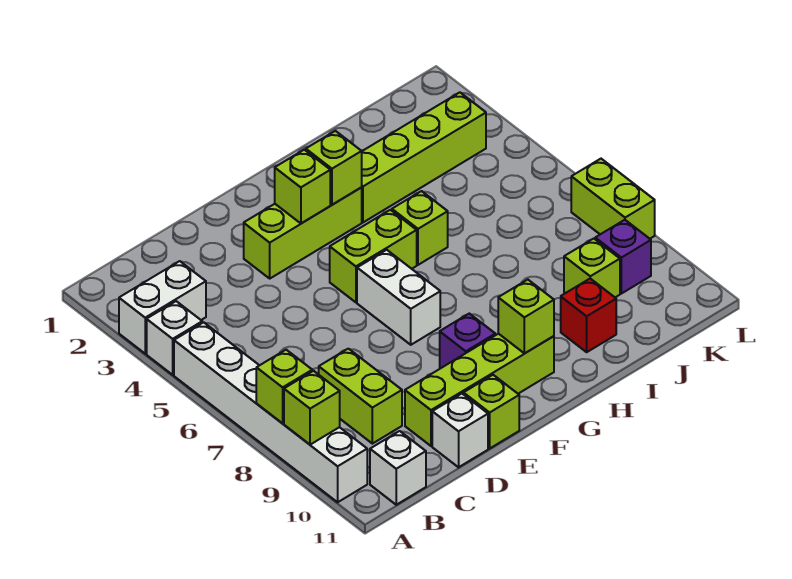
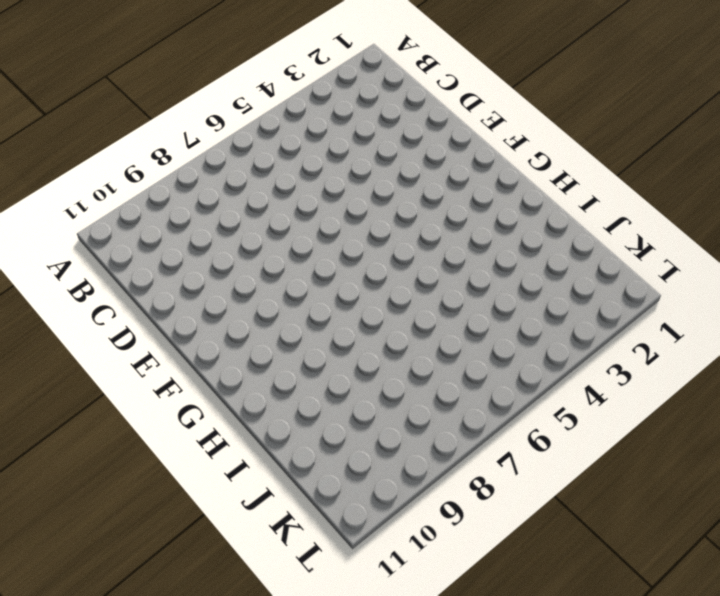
none -> white brick A3:B3 level 1
none -> white brick A4 level 1
none -> white brick A5:A10 level 1

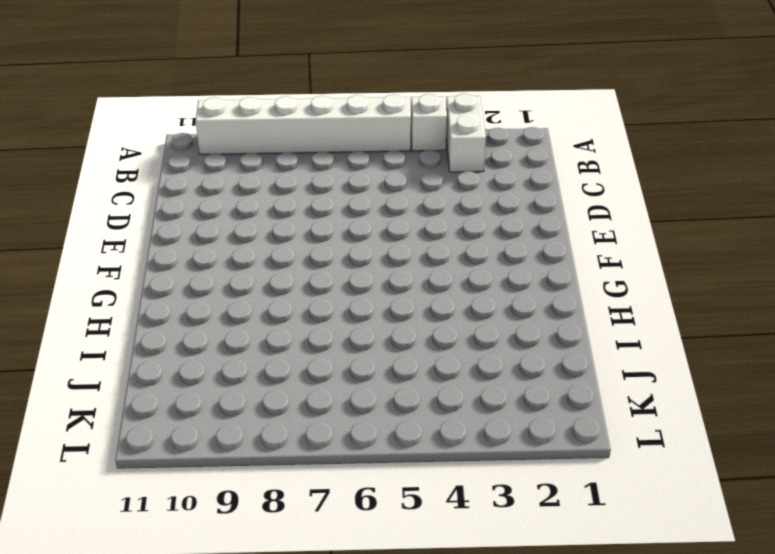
none -> white brick B11 level 1
none -> lime brick C8:C9 level 1
none -> lime brick D10:G10 level 1

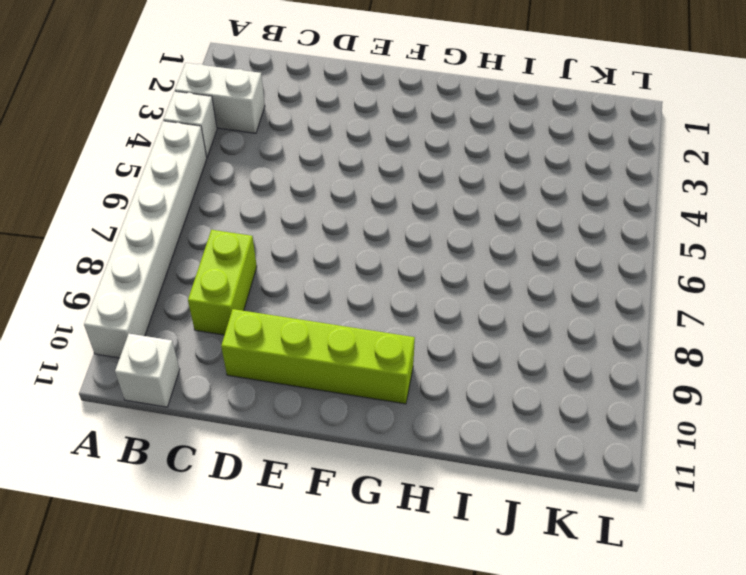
none -> white brick D11 level 1
none -> lime brick E3:G3 level 1
none -> lime brick E11 level 1

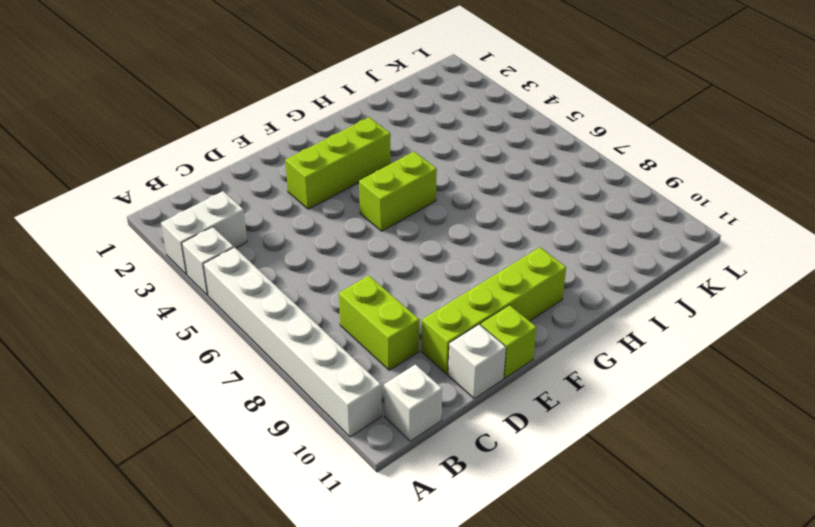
none -> white brick F6:F7 level 1
none -> purple brick F9 level 1
none -> lime brick H3:K3 level 1

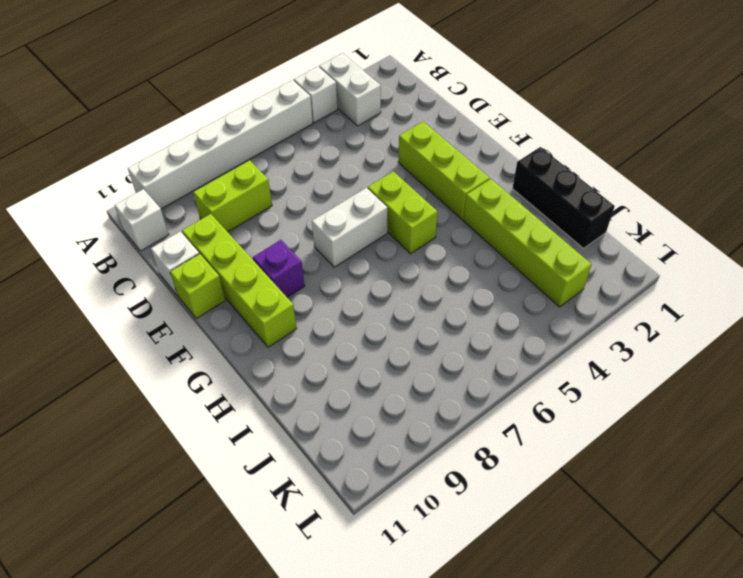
black brick H1:J1 level 1 -> none
none -> lime brick H5 level 1
none -> red brick I10 level 1
none -> lime brick J9 level 1

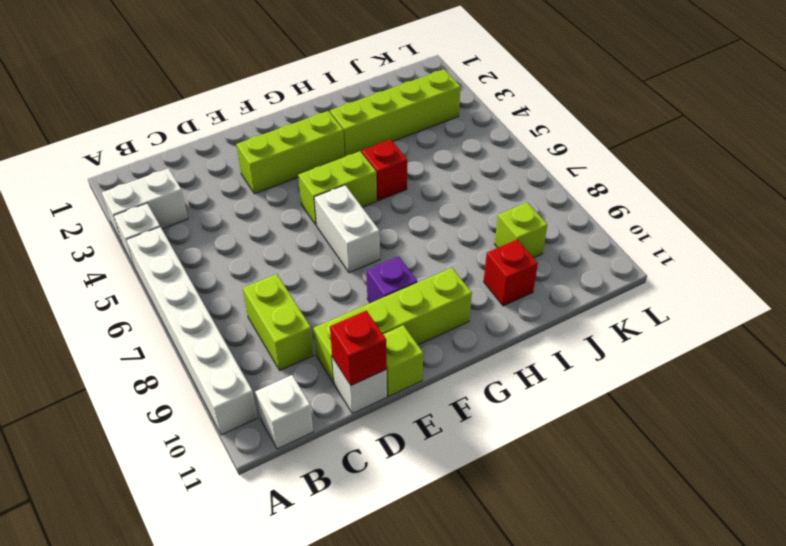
red brick D11 level 2 -> none
red brick H5 level 1 -> lime brick H5 level 1
none -> purple brick K9 level 1
none -> lime brick L7:L8 level 1
none -> lime brick A8 level 2

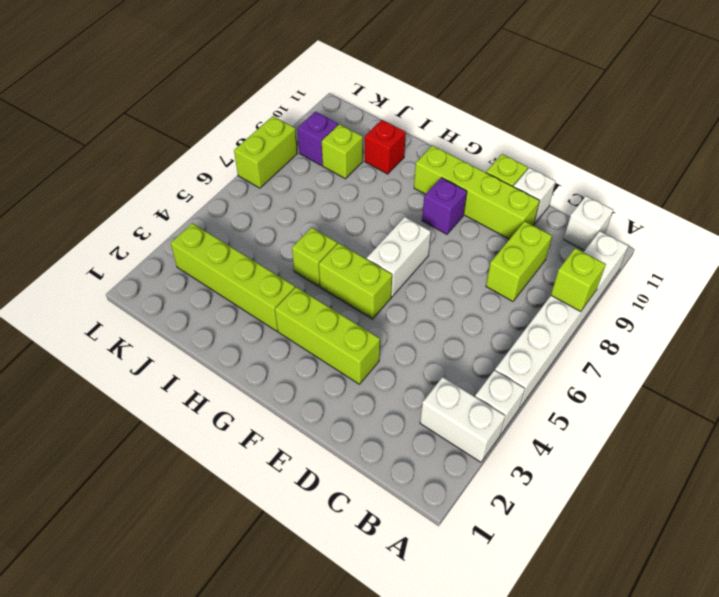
none -> lime brick A9 level 2
none -> lime brick F3 level 2
none -> lime brick G3 level 2

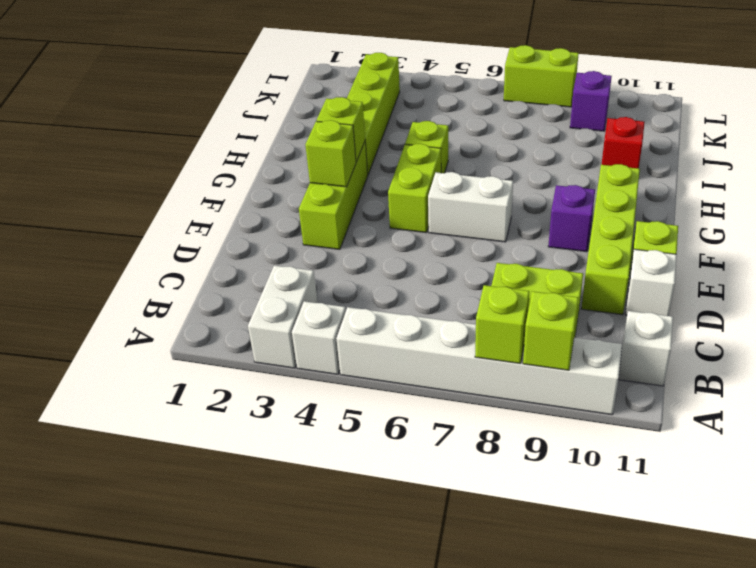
none -> lime brick J9 level 1
none -> lime brick G10 level 2

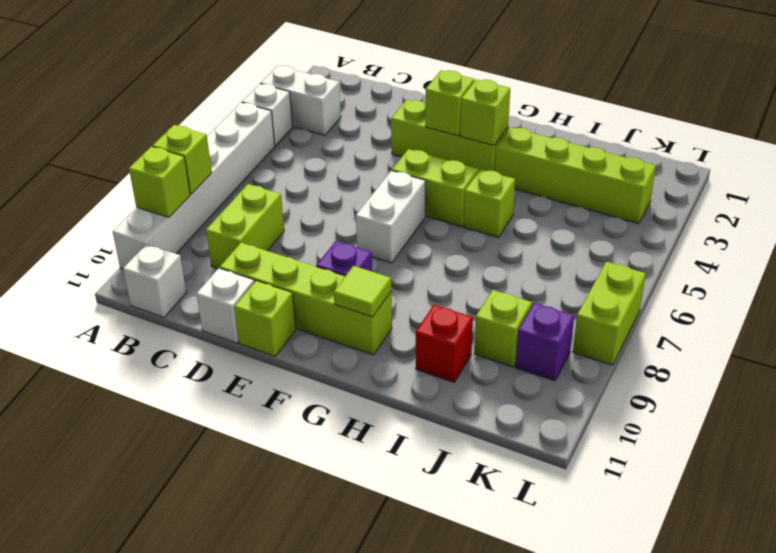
lime tile G10 level 2 -> lime brick G10 level 2

